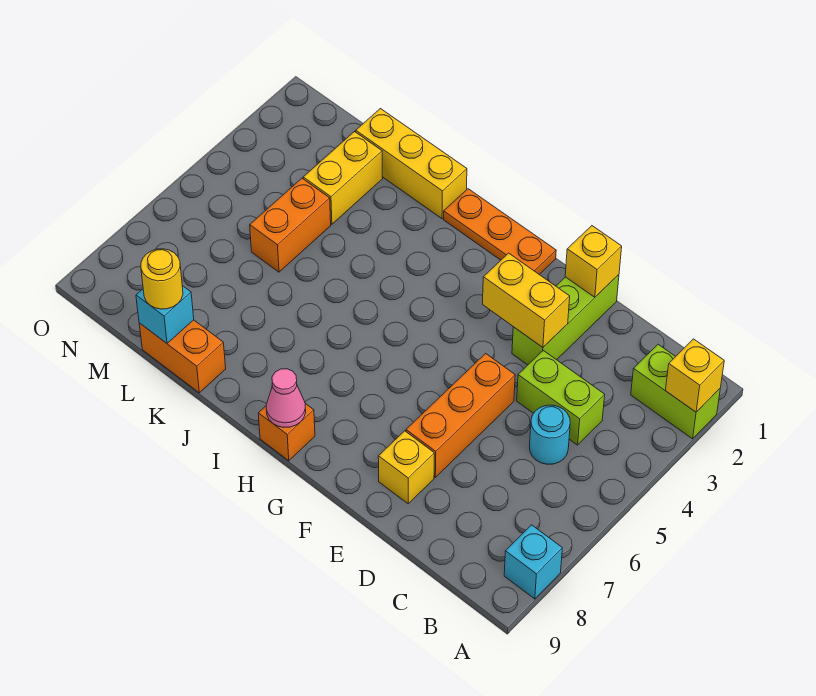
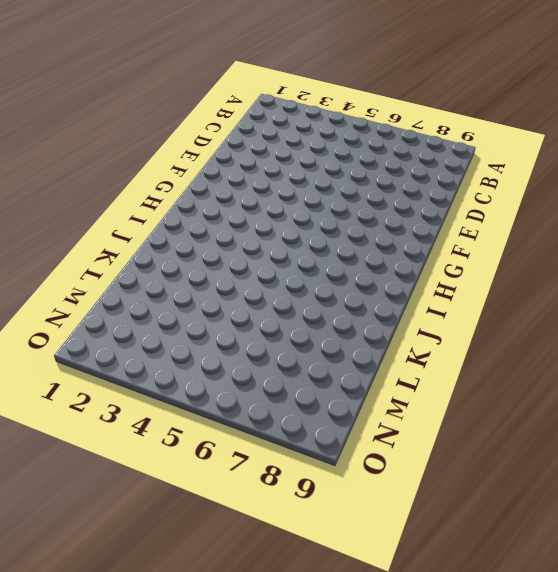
none -> lime brick A2:B2 level 1
none -> cyan brick A8 level 1
none -> lime brick C4:D4 level 1

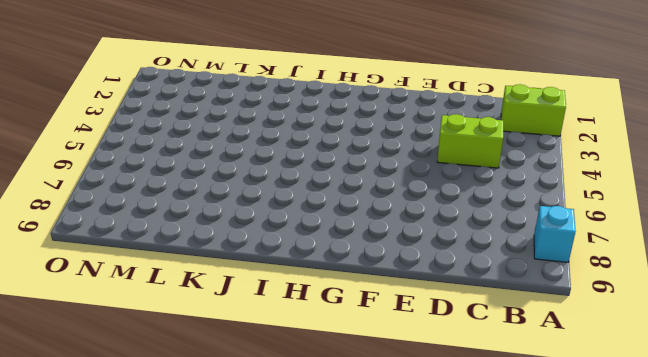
none -> cyan round brick C5 level 1
none -> lime brick E1:E3 level 1
none -> orange brick E5:E7 level 1

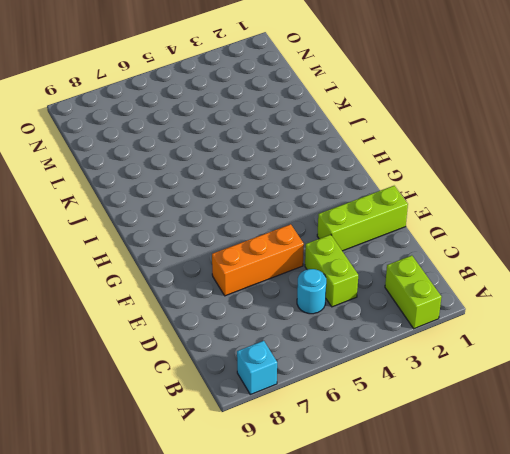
none -> yellow brick E8 level 1
none -> orange plate G1:I1 level 1
none -> orange brick H9 level 1

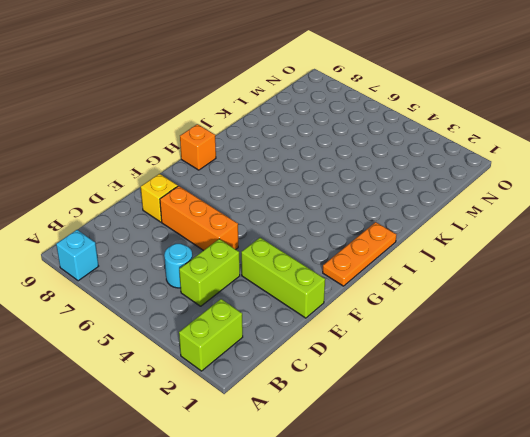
none -> yellow brick J1:L1 level 1
none -> orange brick K9:L9 level 1
none -> yellow brick L2:L3 level 1

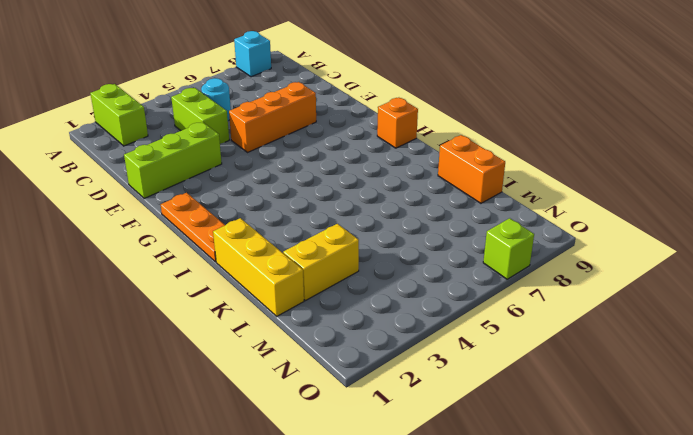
lime brick O7 level 1 -> none
none -> yellow brick E8 level 1
none -> orange brick L4:L5 level 1
none -> yellow brick A2 level 2

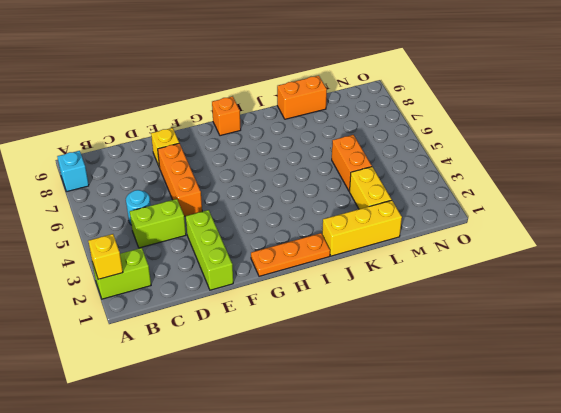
none -> yellow brick E1 level 2
none -> yellow brick E3:F3 level 2
none -> pink cone H9 level 2

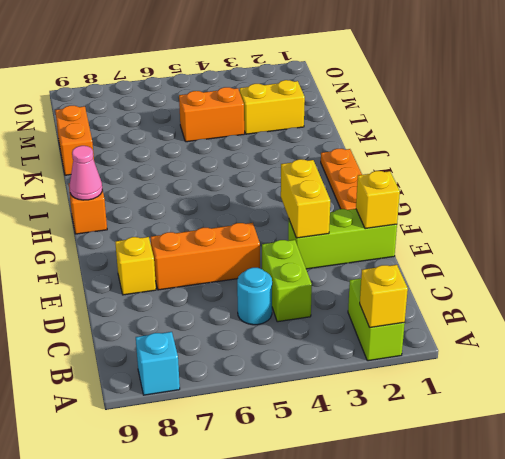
none -> yellow brick J1:L1 level 1
none -> cyan brick L9 level 2
none -> yellow round brick L9 level 3

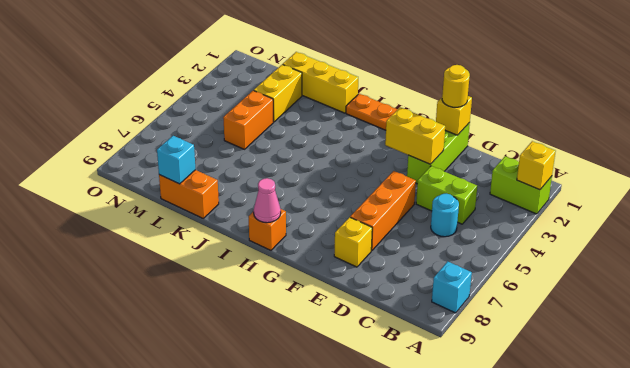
yellow round brick E1 level 3 -> yellow round brick L9 level 3

